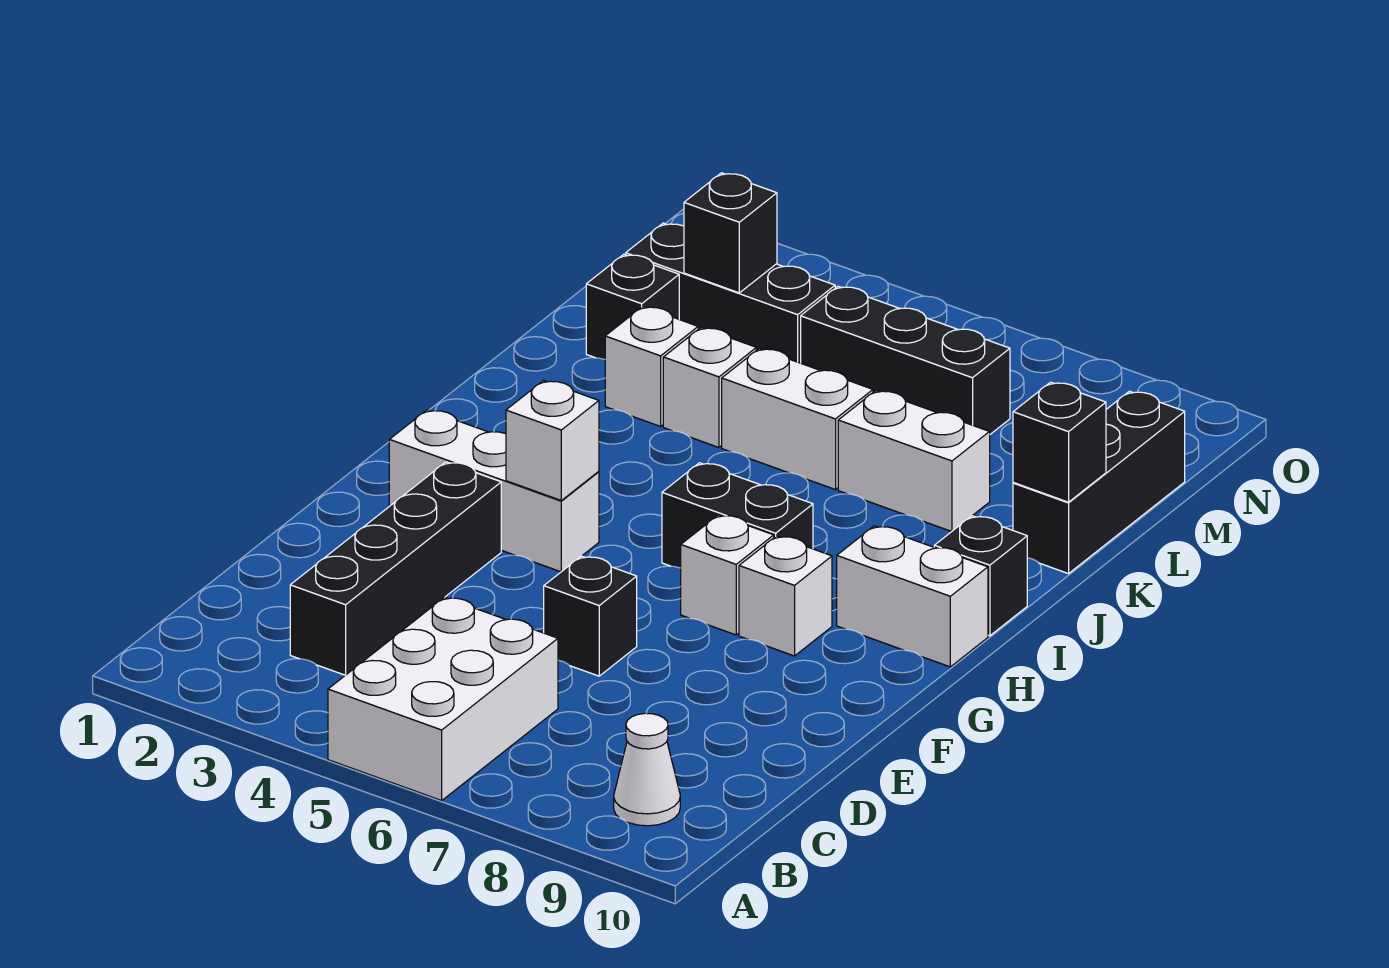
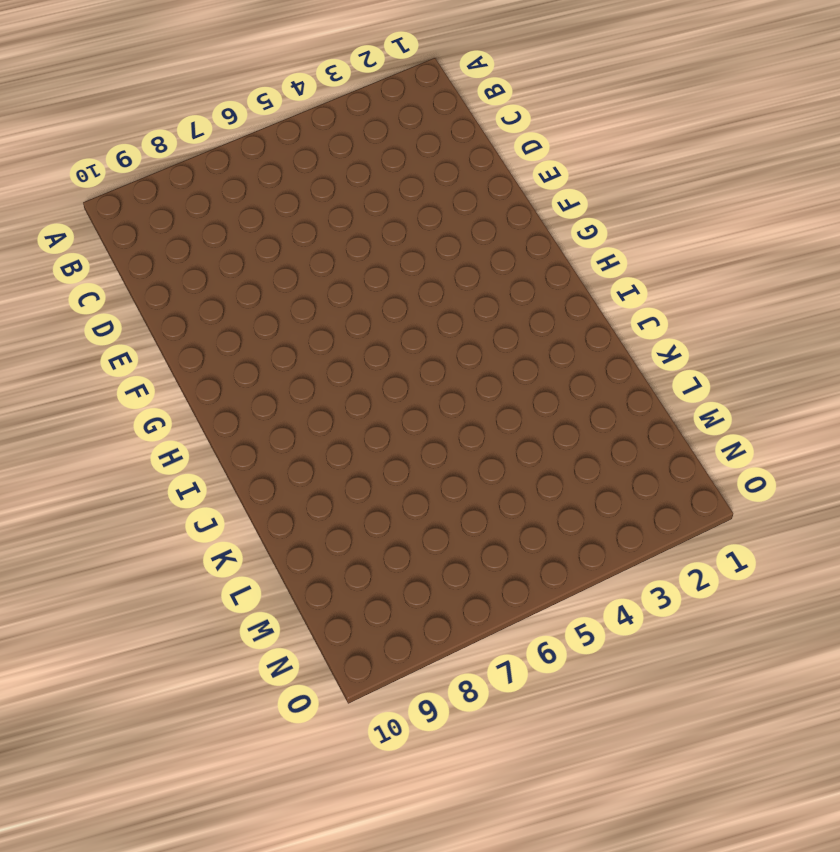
none -> white brick A5:C6 level 1
none -> white cone B9 level 1
none -> black brick C3:F3 level 1

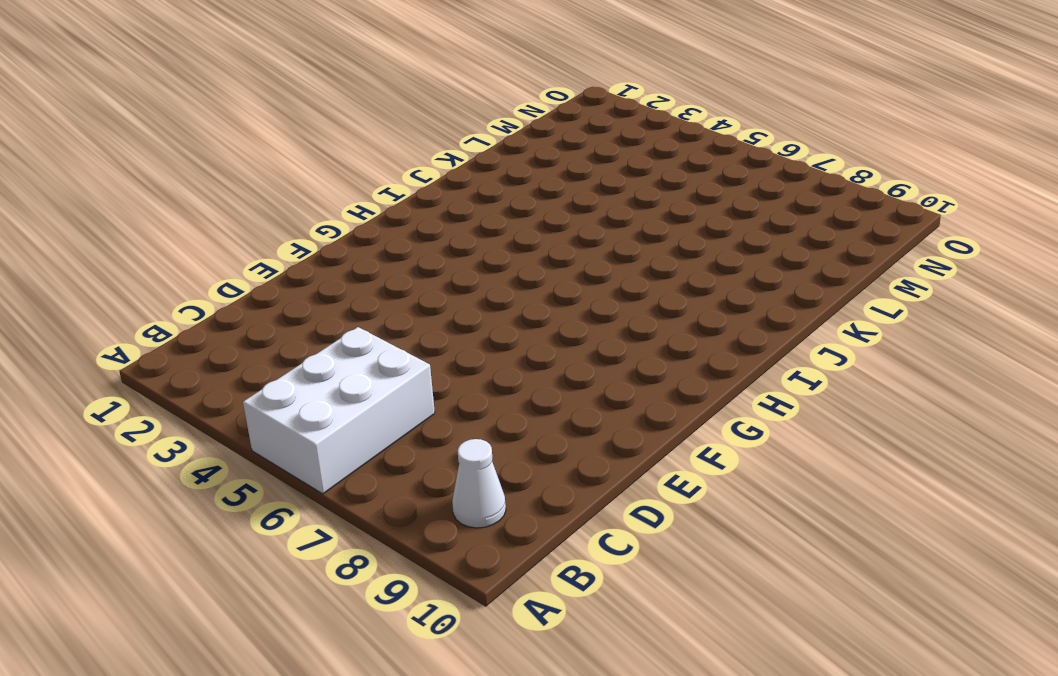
none -> black brick C3:F3 level 1
none -> black brick E6 level 1
none -> white brick G2:G4 level 1

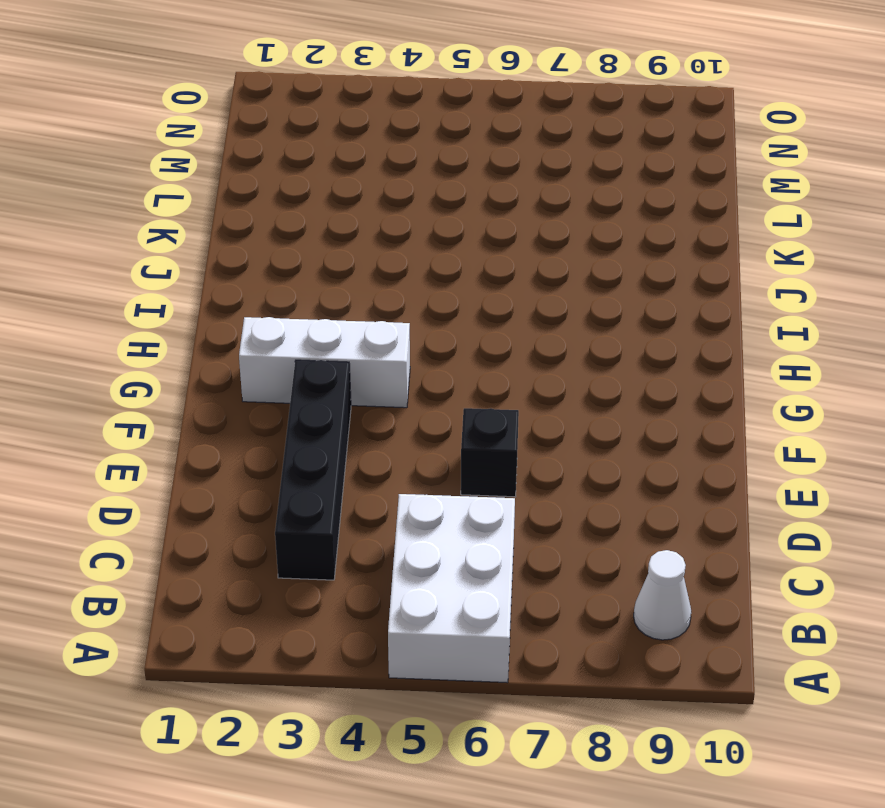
none -> white brick G7 level 1
none -> white brick G8 level 1
none -> black brick H6:H7 level 1

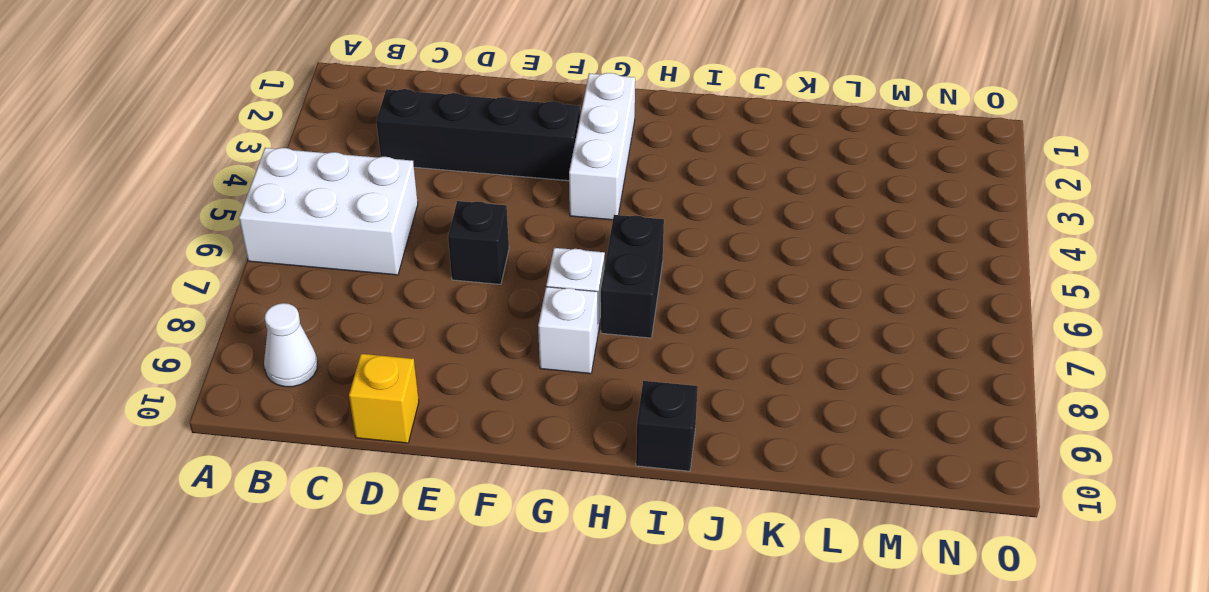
yellow brick D10 level 1 -> none
none -> white brick H9:H10 level 1
none -> white brick K3 level 1
none -> white brick K4 level 1

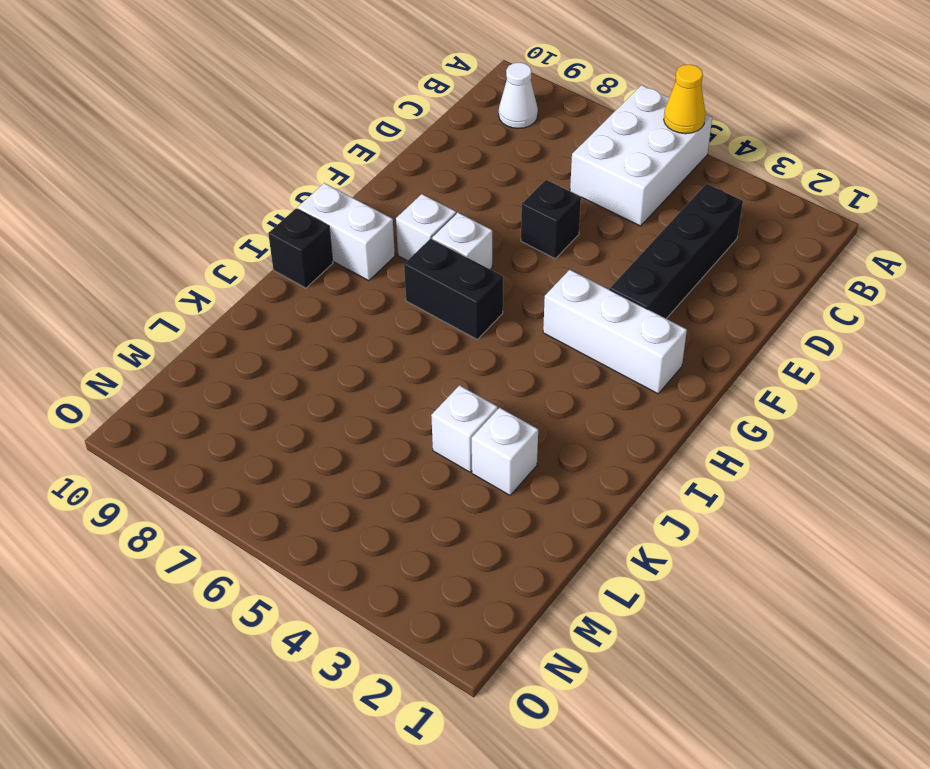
yellow cone A5 level 2 -> none
none -> white brick K5:K6 level 1
none -> white brick K7:K8 level 1
none -> black brick K10:M10 level 1

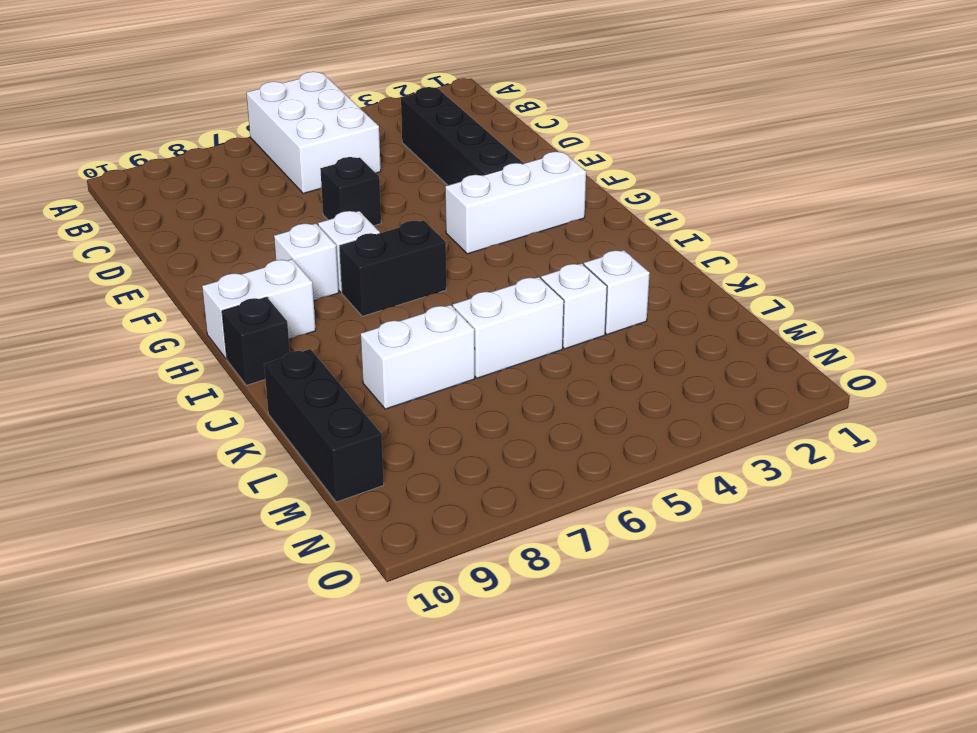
none -> white cone B9 level 1
none -> black brick L2 level 1
none -> black brick M2:M4 level 1

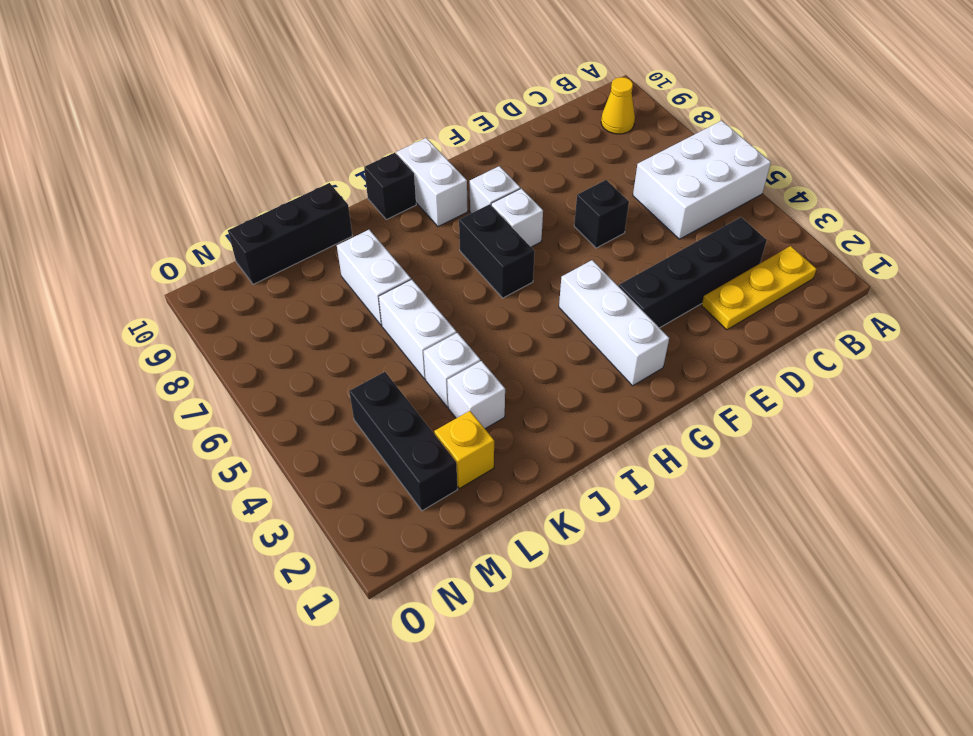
yellow plate B2:D2 level 1 -> none
yellow cone B9 level 1 -> white cone B9 level 1
yellow brick L2 level 1 -> black brick L2 level 1
none -> black brick M5:M7 level 1
none -> white brick G4 level 2
none -> black brick K10 level 2

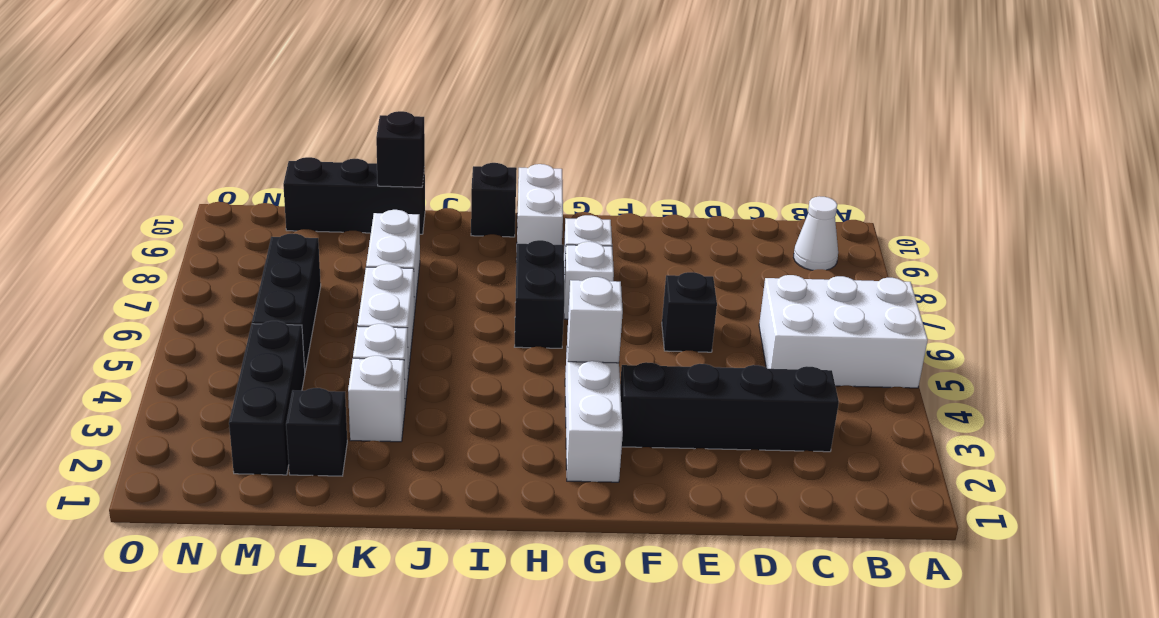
none -> black brick M3 level 2

